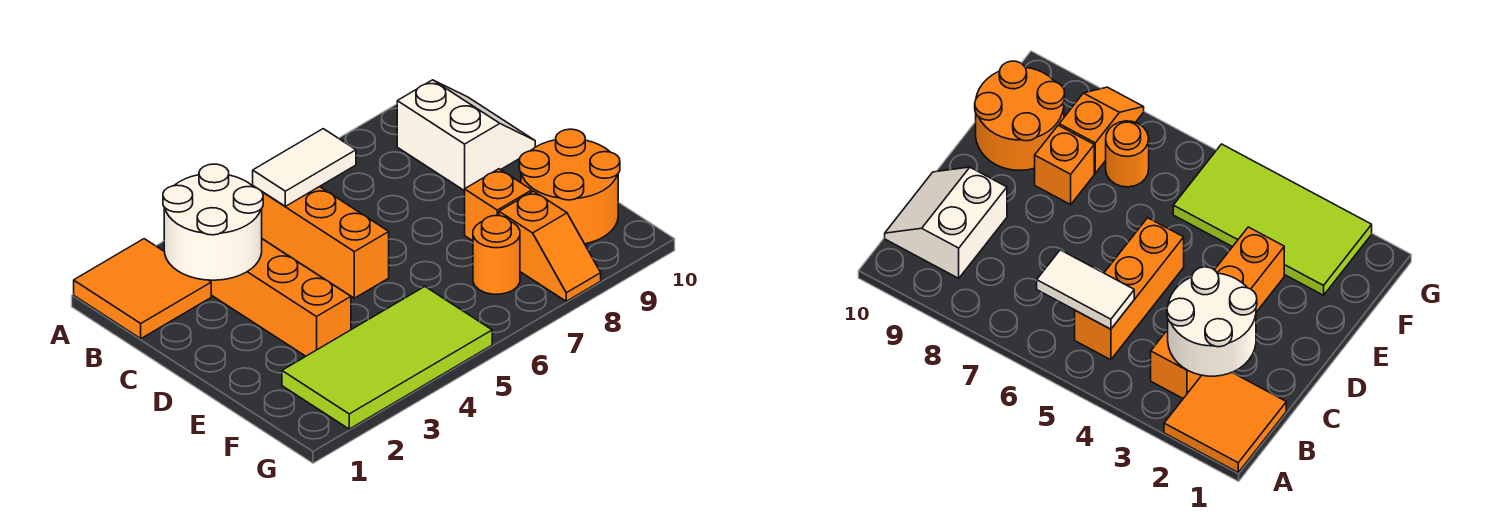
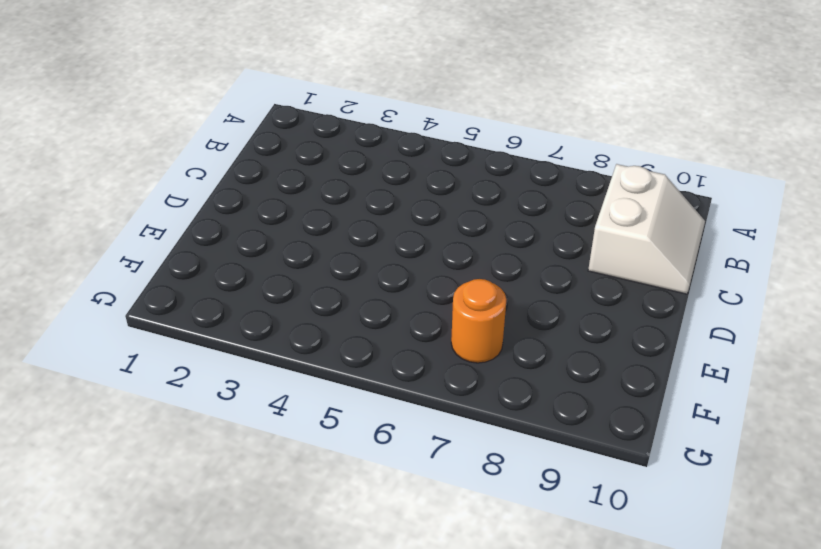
none -> orange tile A1:B2 level 1
none -> orange brick B3:E3 level 1

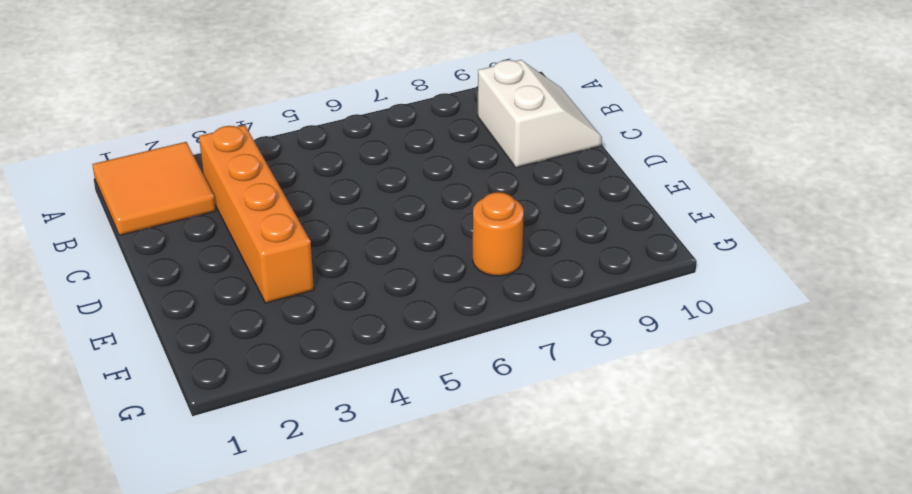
none -> orange brick B5:D5 level 1
none -> orange brick E8 level 1

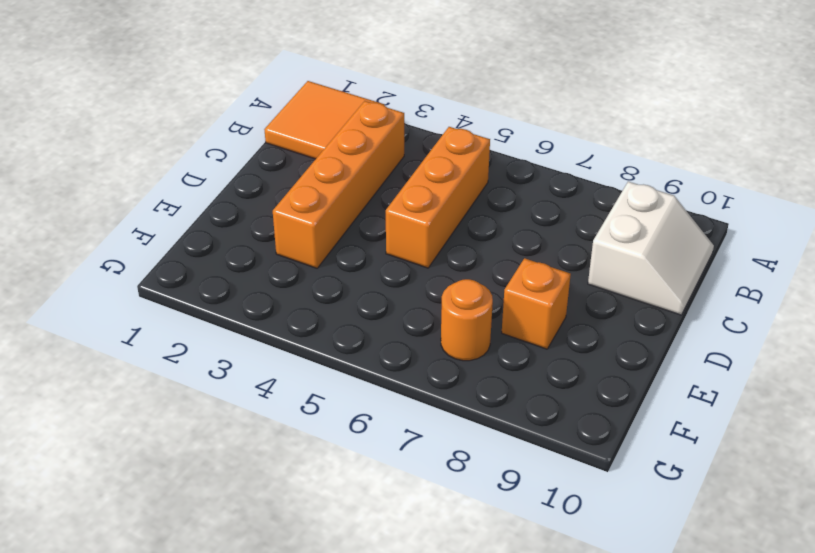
none -> orange round brick E9:F10 level 1
none -> lime tile F2:G5 level 1

